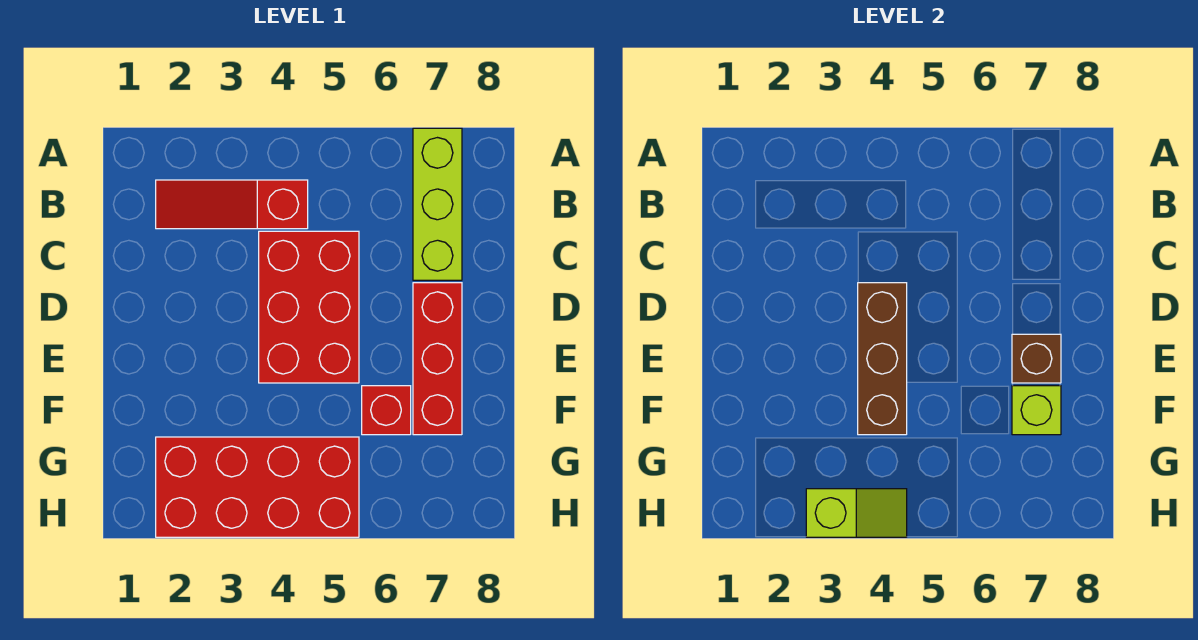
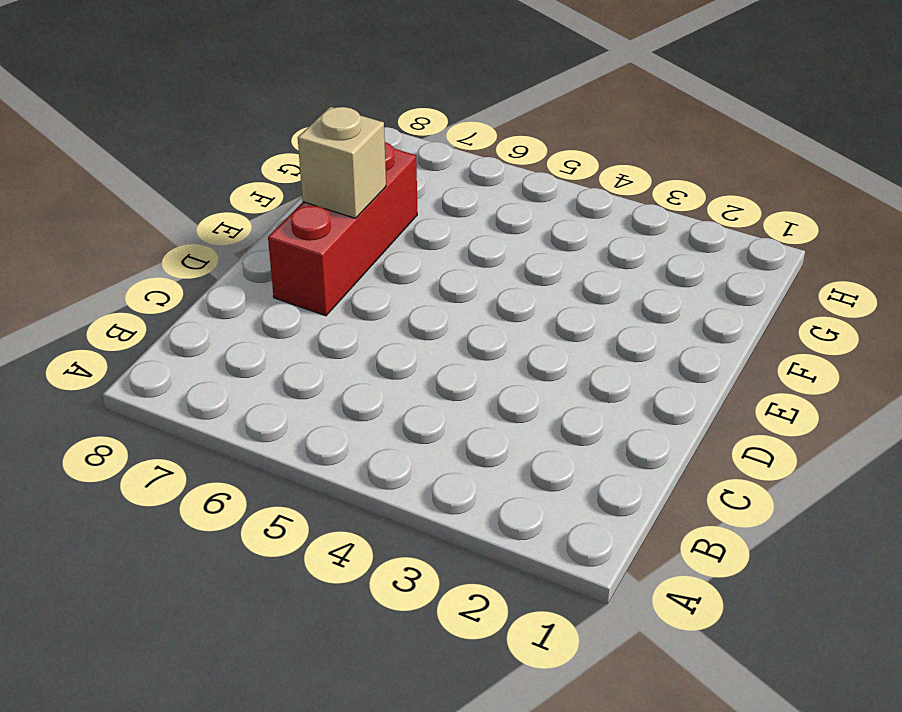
tan brick E7 level 2 -> brown brick E7 level 2
none -> lime brick A7:C7 level 1
none -> red slope B2:B4 level 1 top 4

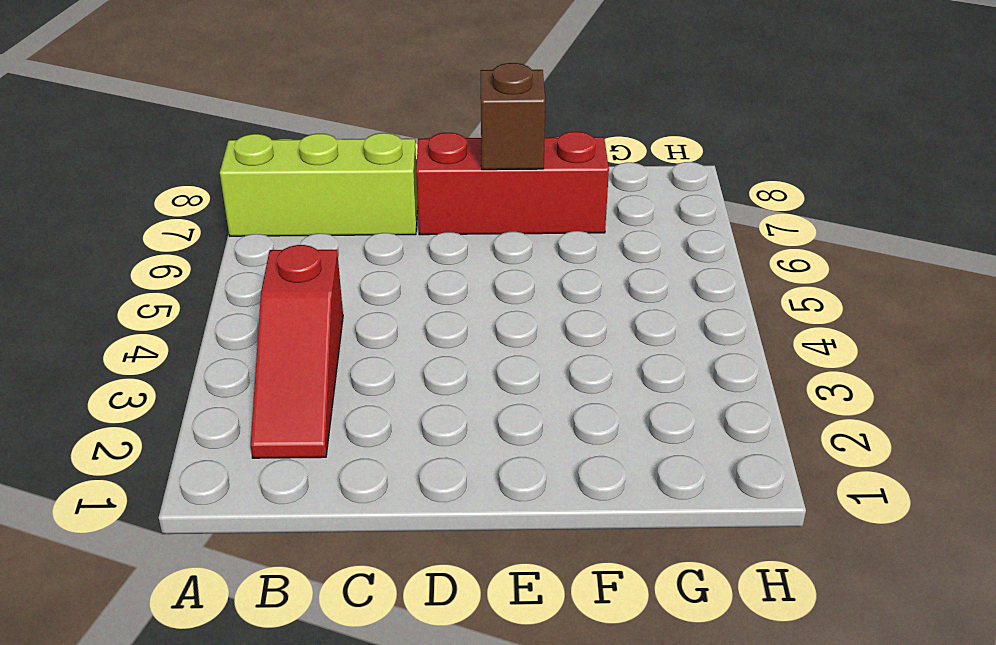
none -> red brick C4:E5 level 1
none -> red brick F6 level 1

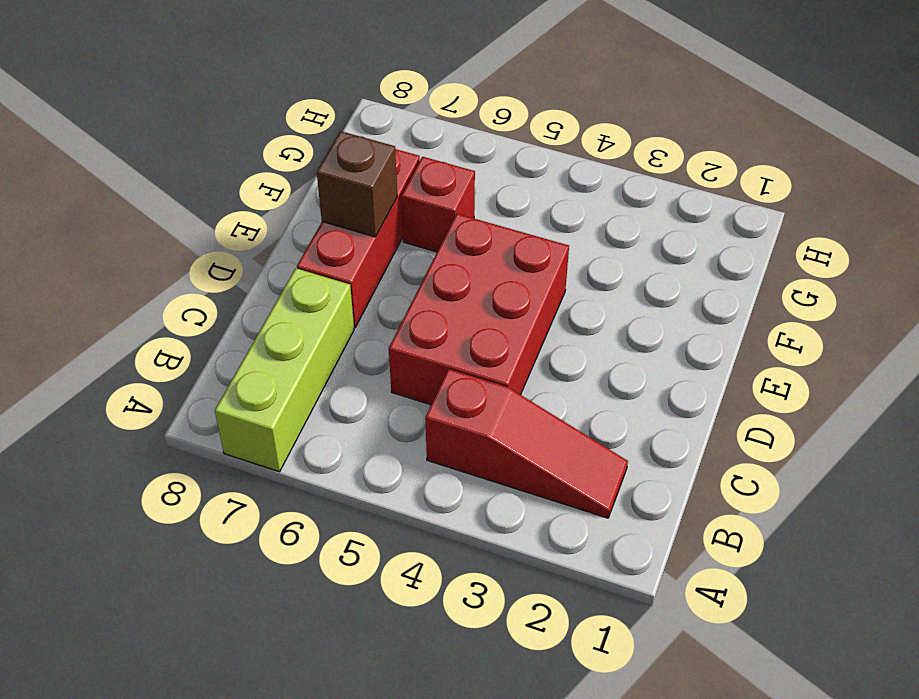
none -> red brick G2:H5 level 1
none -> brown brick D4:F4 level 2

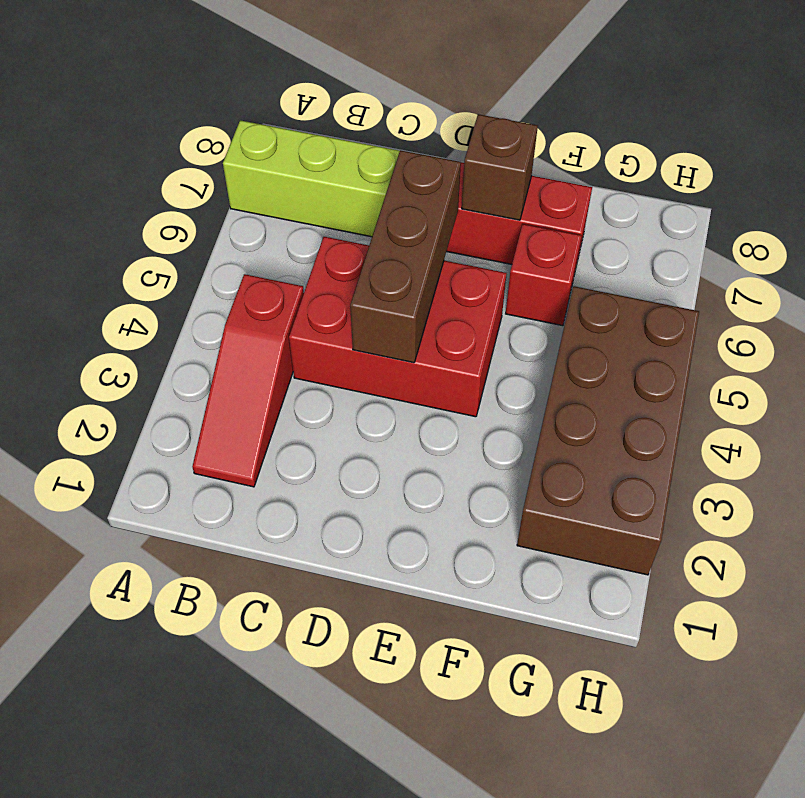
brown brick D4:D6 level 2 -> brown brick D4:F4 level 2
brown brick G2:H5 level 1 -> red brick G2:H5 level 1
none -> lime brick F7 level 2
none -> lime slope H3:H4 level 2 top 3

